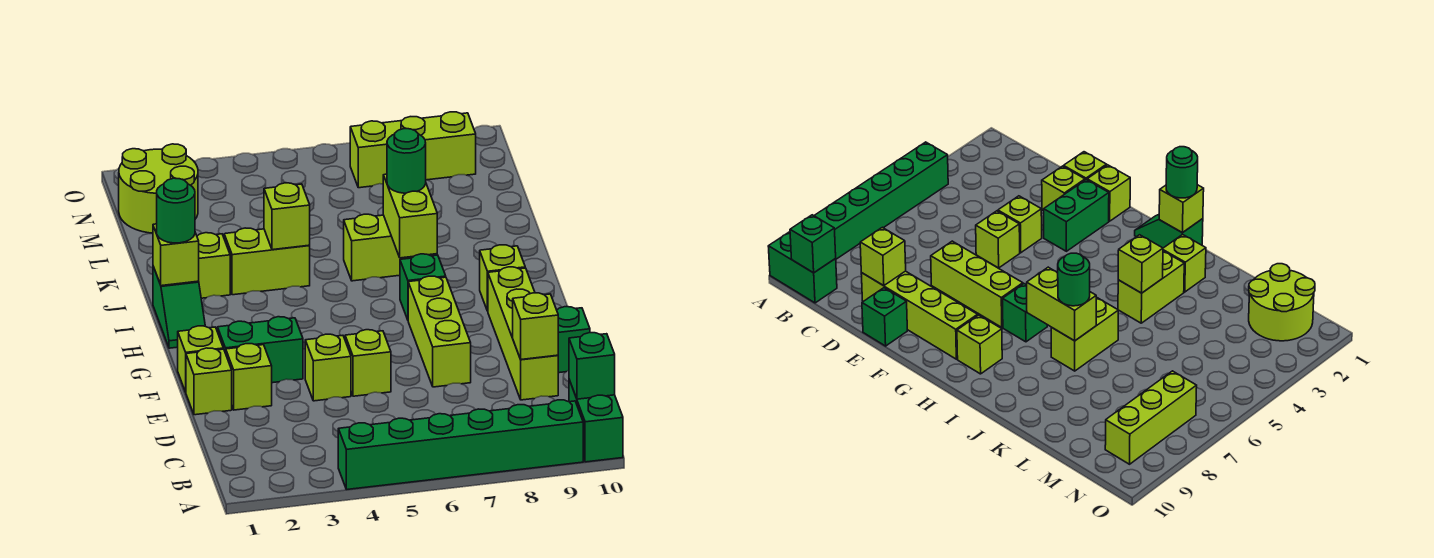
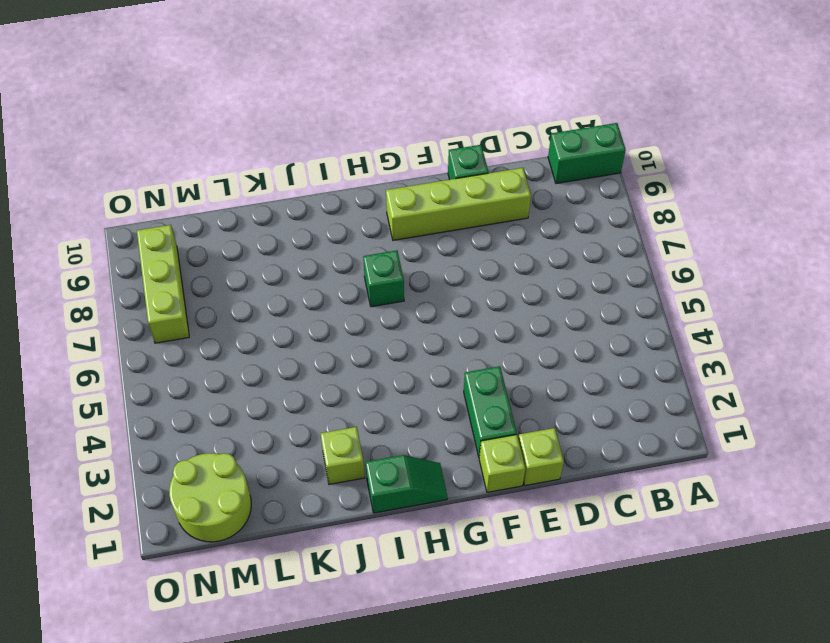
none -> green brick A4:A9 level 1
none -> lime brick E2 level 1
none -> lime brick E4 level 1

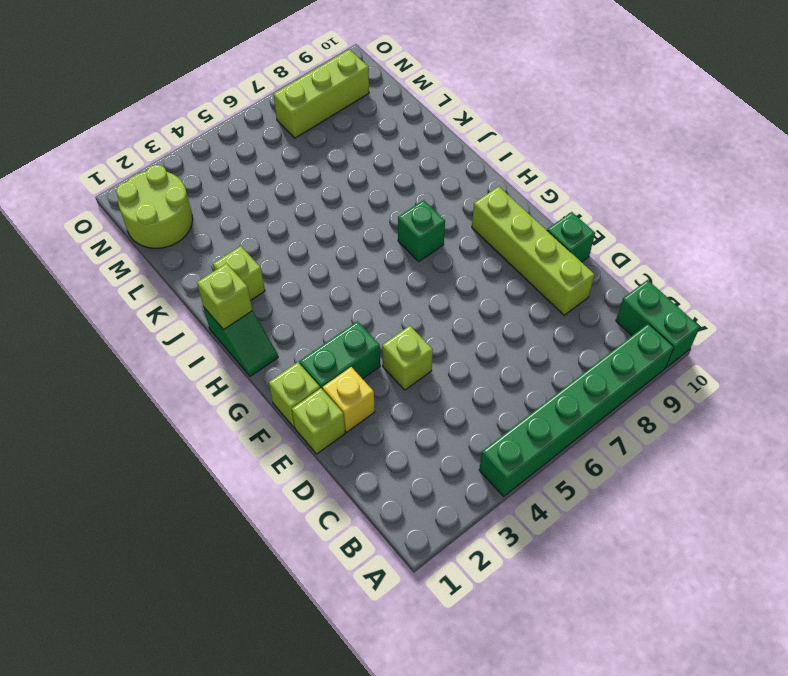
yellow brick E2 level 1 -> lime brick E2 level 1
none -> lime brick E5 level 1
none -> lime brick E7:G7 level 1
none -> lime brick H9 level 1

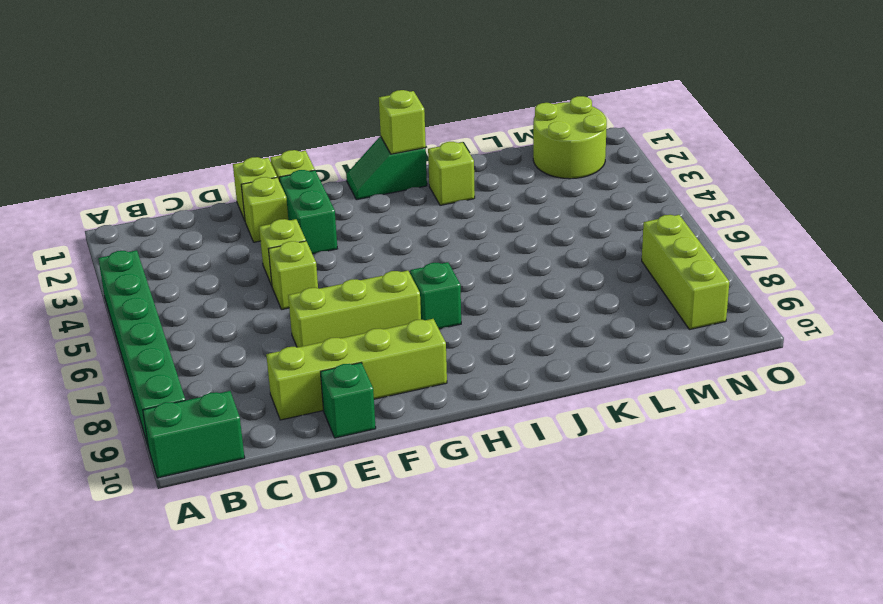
none -> lime brick H9 level 1
none -> lime brick J3:J4 level 1
none -> lime brick J6:J7 level 1

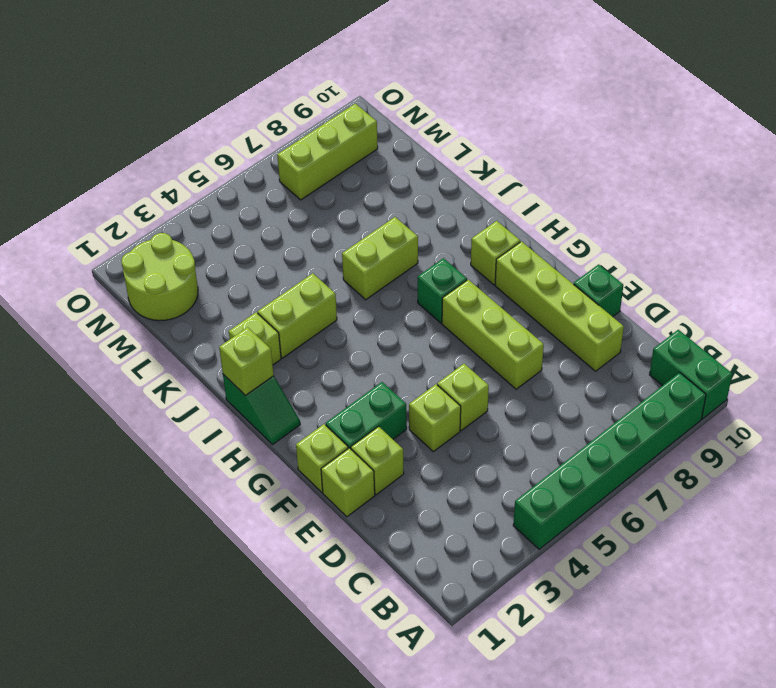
none -> green brick B10 level 2
none -> lime brick D9 level 2
none -> lime brick I7:J7 level 2

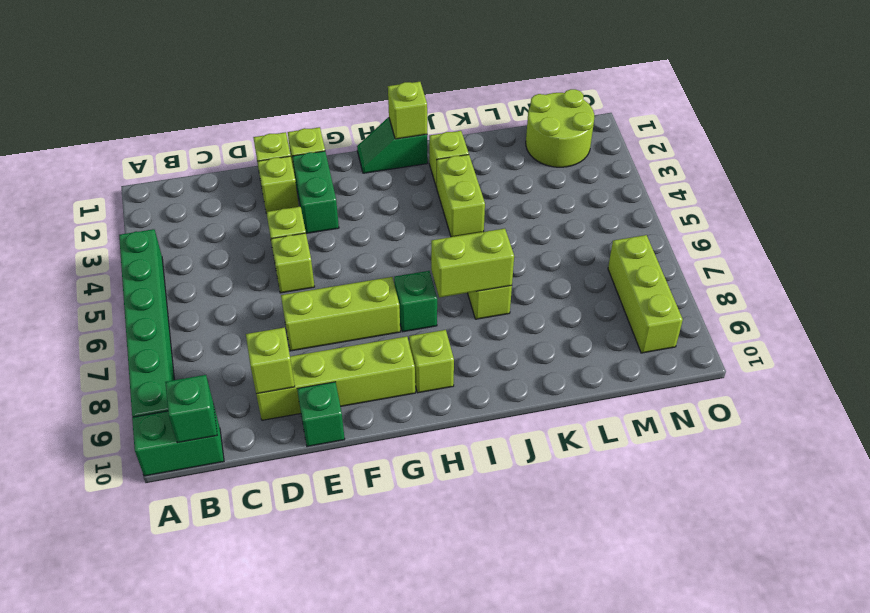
none -> lime brick J4 level 2
none -> green round brick I1 level 3
none -> green round brick J7 level 3

